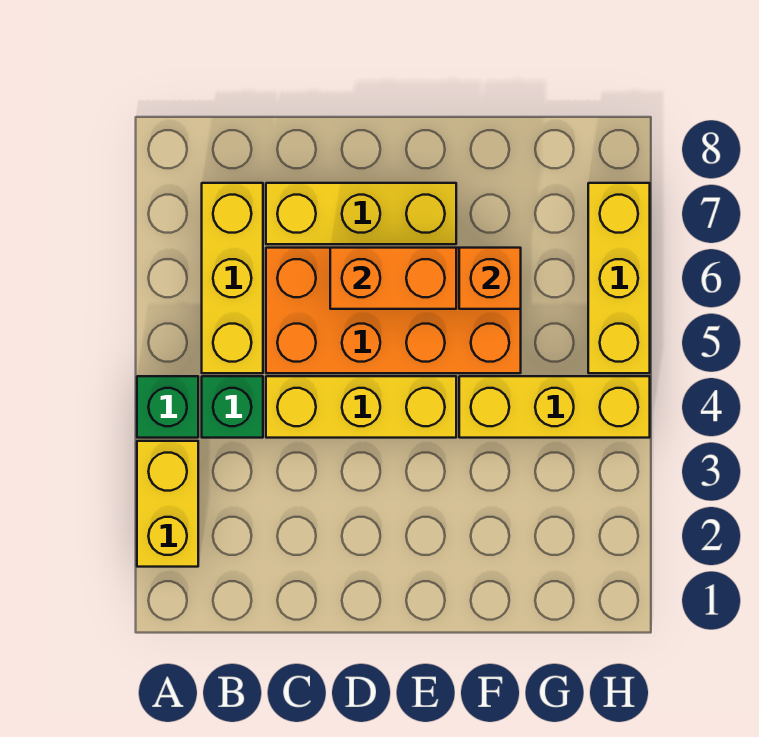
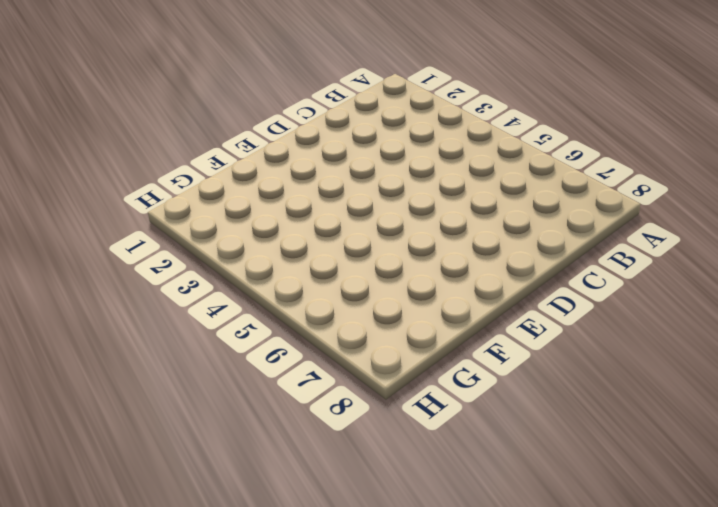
none -> yellow brick A2:A3 level 1
none -> green brick A4 level 1

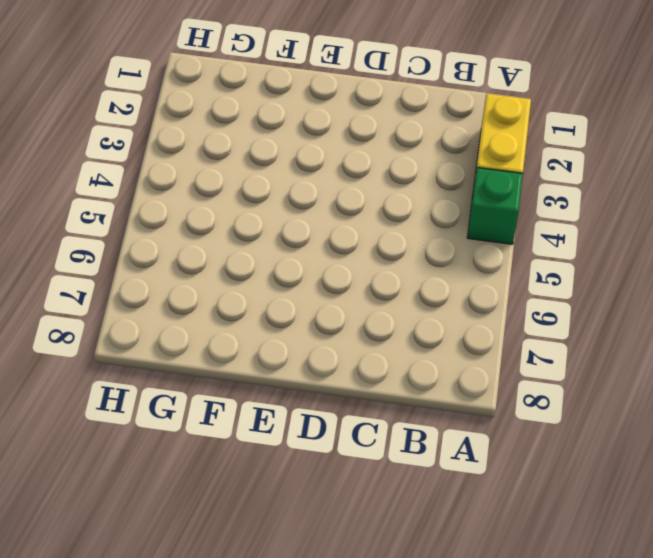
none -> green brick B4 level 1
none -> yellow brick B5:B7 level 1

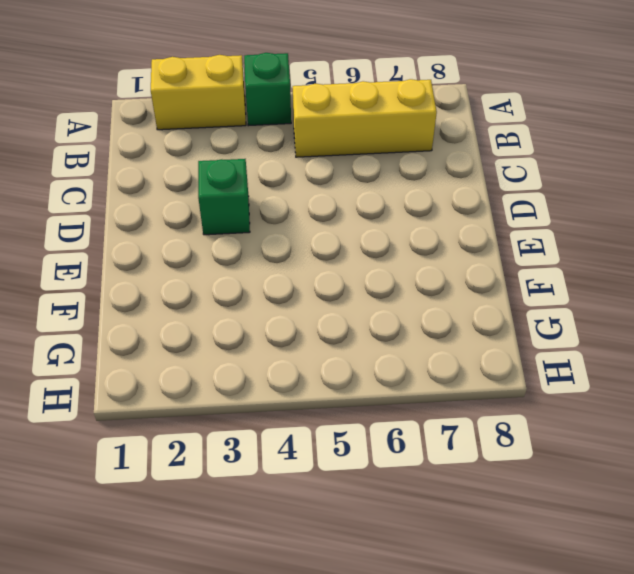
green brick D3 level 1 -> green brick B4 level 1
none -> yellow brick C4:E4 level 1
none -> orange brick C5:F6 level 1

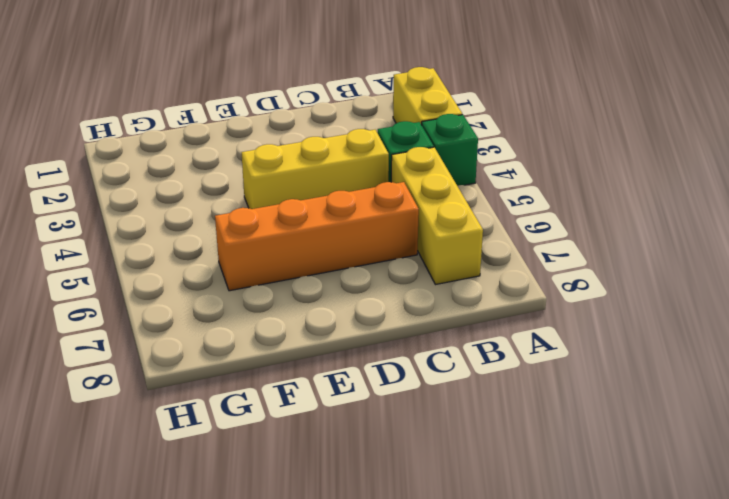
orange brick C6:F6 level 1 -> orange brick C5:F6 level 1
none -> yellow brick C7:E7 level 1
none -> yellow brick F4:H4 level 1

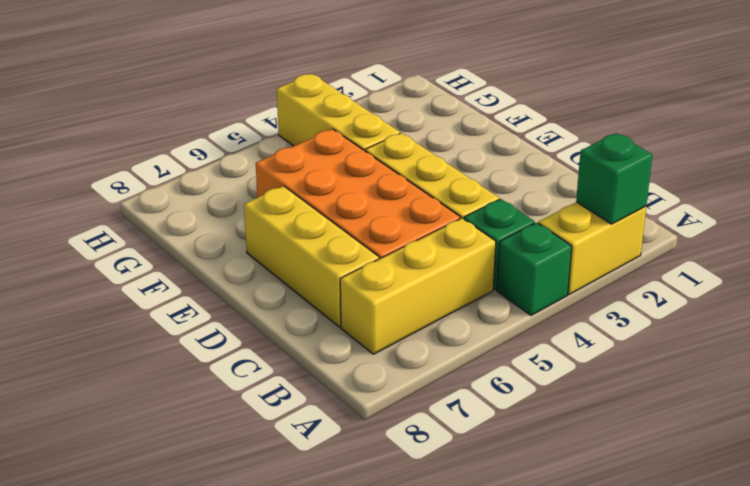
green brick A2 level 2 -> none
none -> yellow brick H5:H7 level 1
none -> orange brick D6:E6 level 2

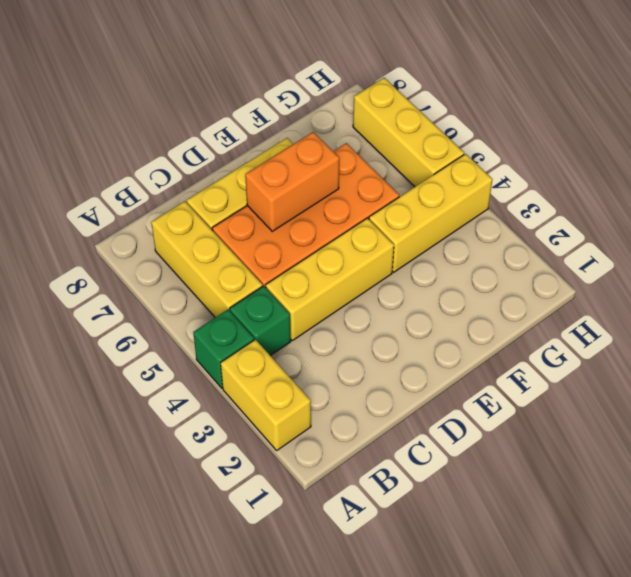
none -> orange brick F6 level 2

